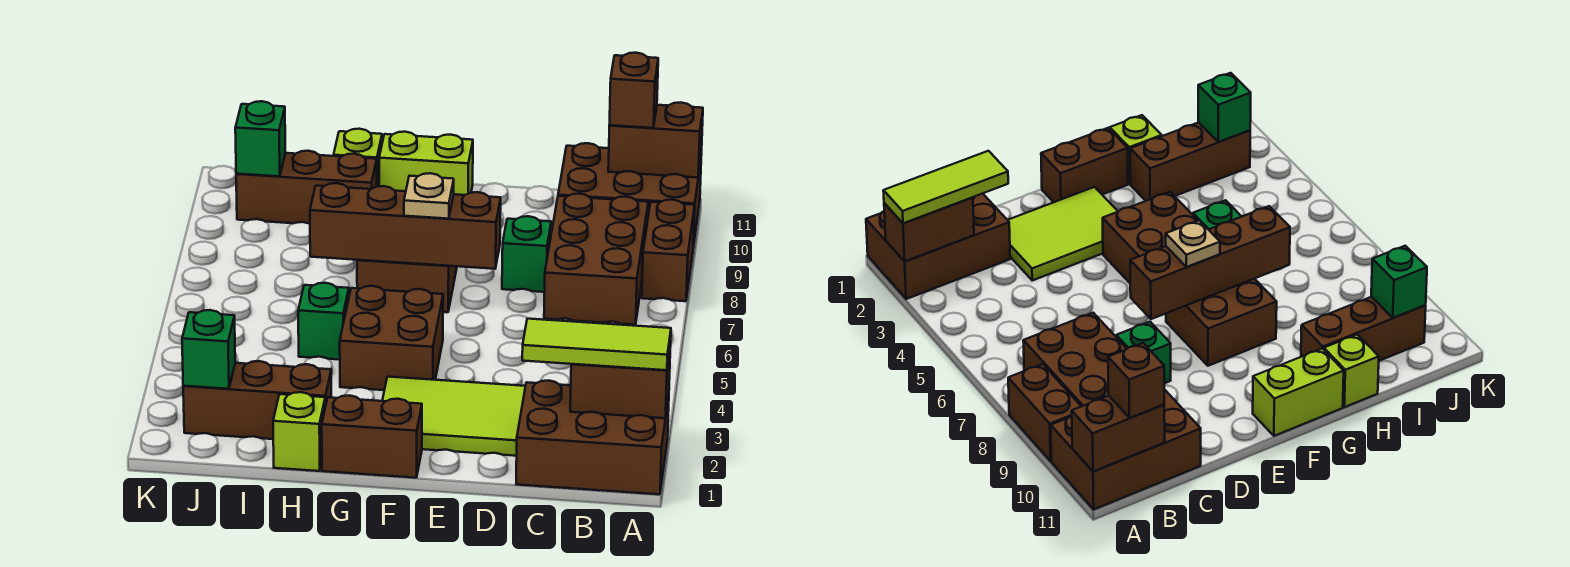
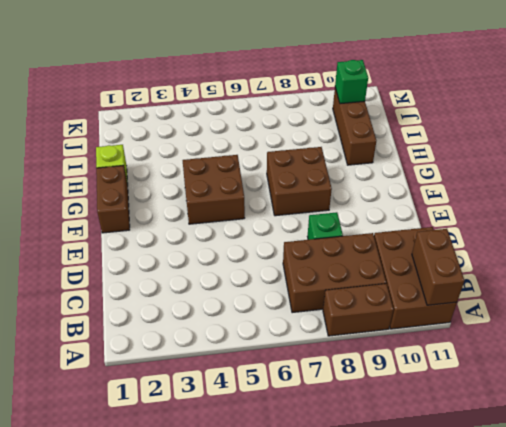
none -> brown brick A1:C2 level 1
none -> lime tile D2:F3 level 1
none -> lime brick F11:G11 level 1

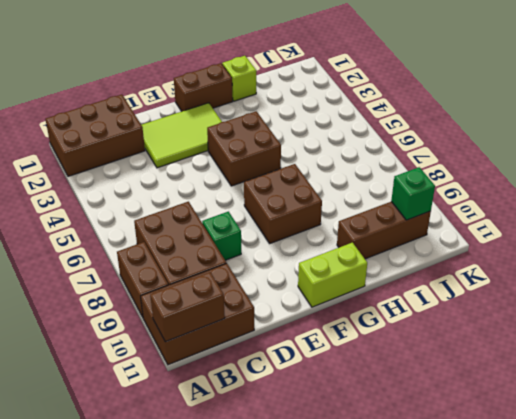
none -> brown brick H2:J2 level 1
none -> green brick H5 level 1
none -> lime brick H11 level 1

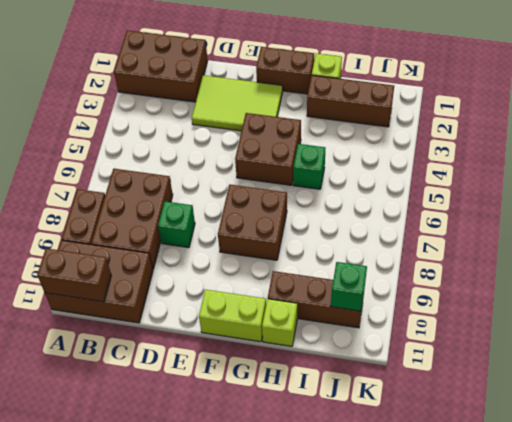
none -> brown brick A2:B2 level 2
none -> brown brick E7:H7 level 2
none -> green brick J2 level 2

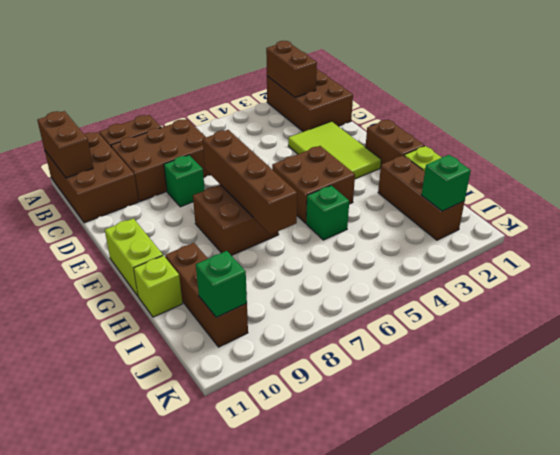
none -> lime tile A2:C2 level 3
none -> brown brick B11 level 3
none -> tan plate F7 level 3

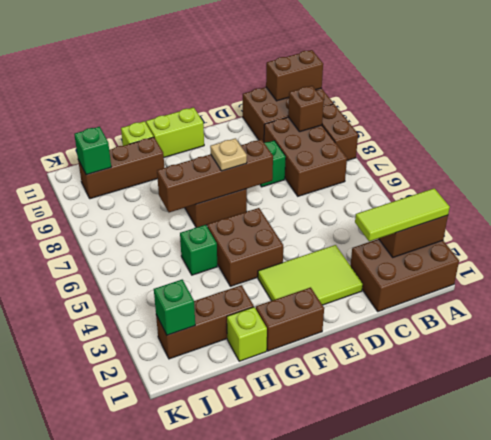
brown brick B9 level 2 -> brown brick B11 level 3

